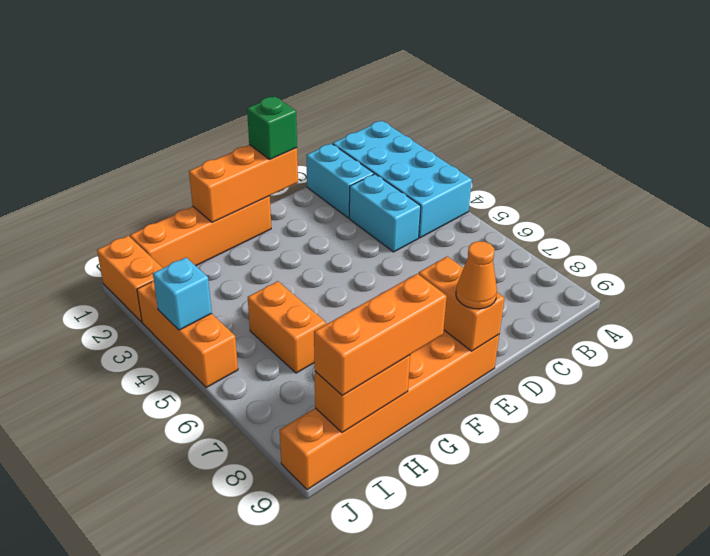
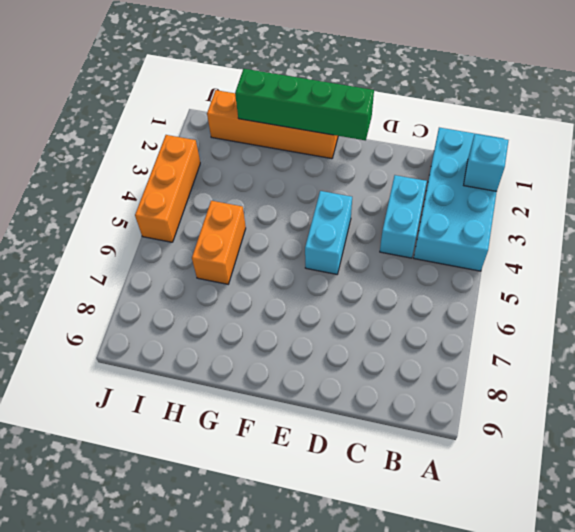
cyan brick A2 level 2 -> cyan brick J4 level 2
green brick E1:H1 level 2 -> orange brick E1:G1 level 2
cyan brick E4:E5 level 1 -> cyan brick C1:C2 level 1
none -> orange brick E9:J9 level 1
none -> orange brick J1:J2 level 1
none -> orange brick E8:E9 level 2

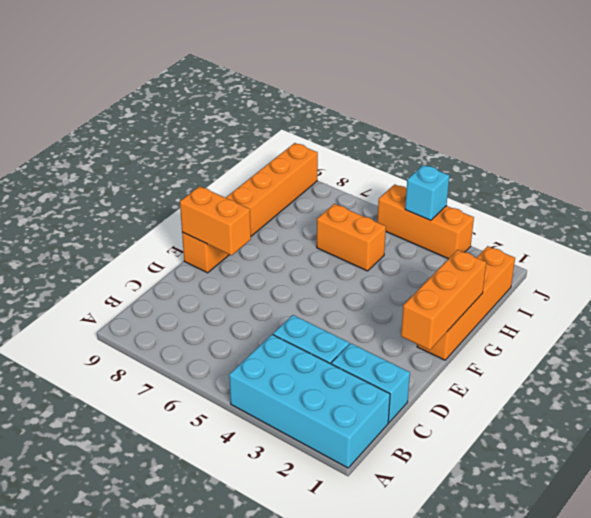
none -> orange brick J1:J2 level 1
none -> orange brick H9:I9 level 2
none -> green brick E1 level 3

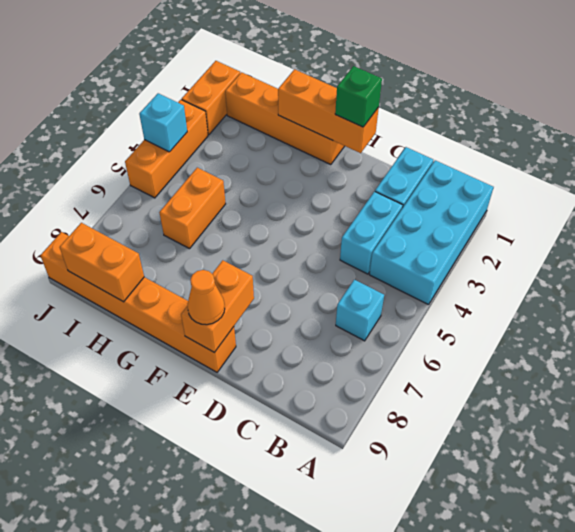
cyan brick B6 level 1 -> none
none -> orange brick G9:I9 level 3

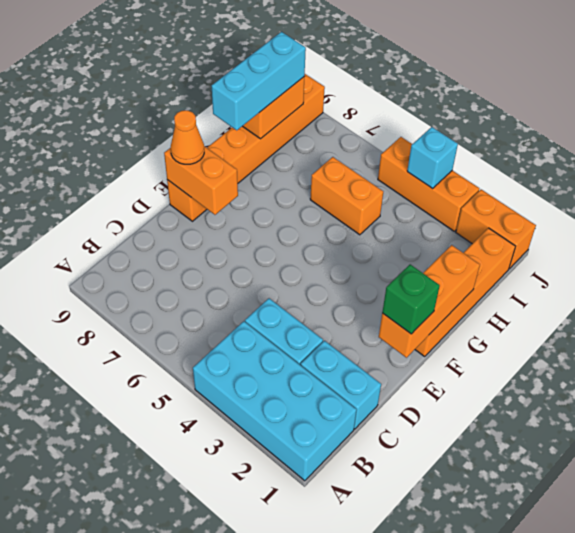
cyan brick G9:I9 level 3 -> orange brick G9:I9 level 3

